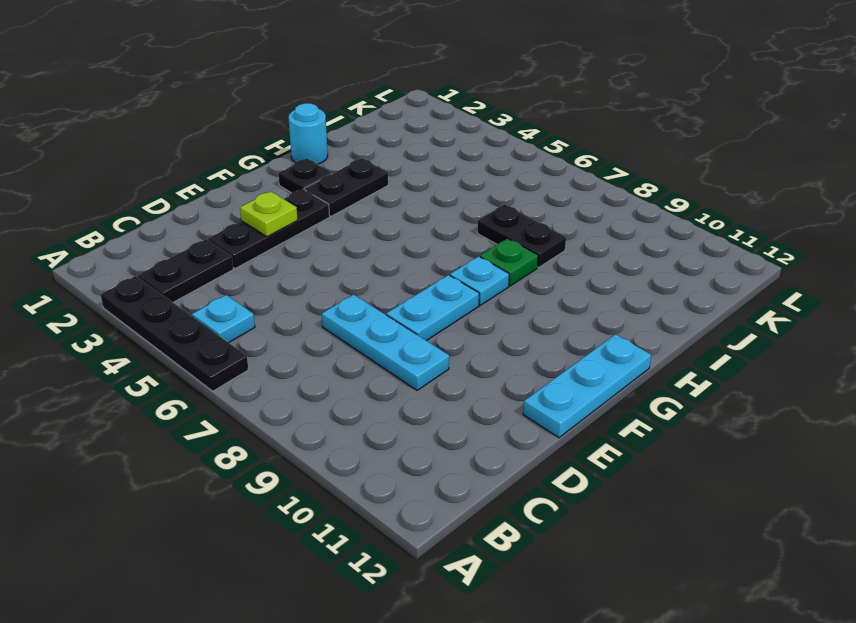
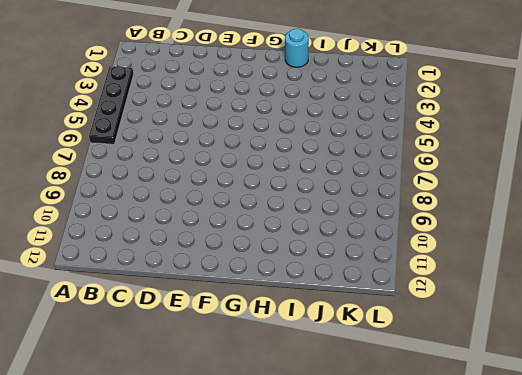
none -> black plate B3:C3 level 1
none -> cyan plate B5 level 1
none -> black plate D3:F3 level 1

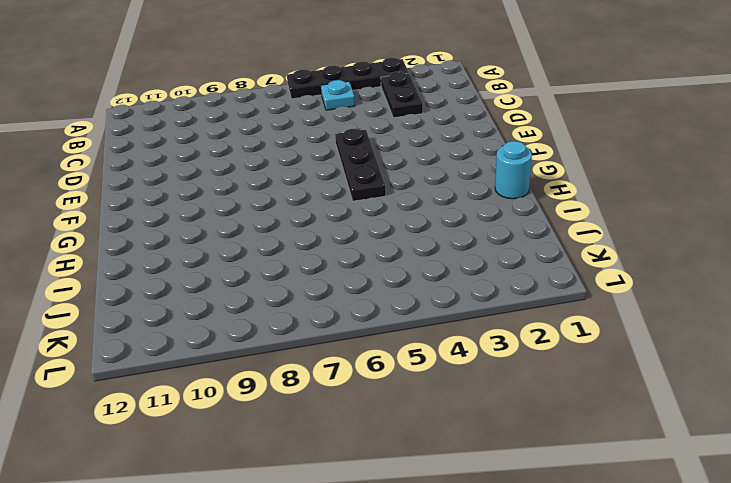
black plate E5:G5 level 1 -> black plate D3:F3 level 1
none -> cyan plate D7:D9 level 1
none -> cyan plate E8:F8 level 1
none -> cyan plate E12:G12 level 1

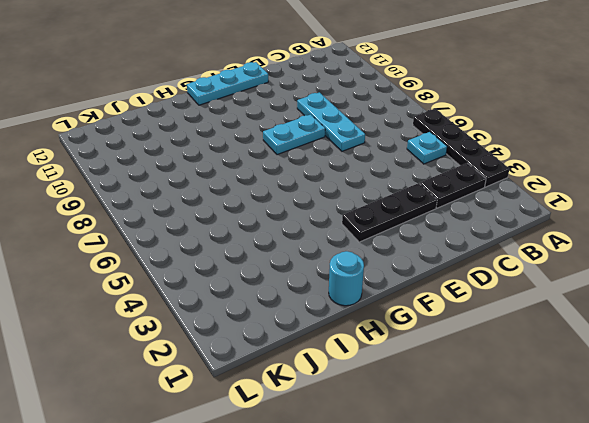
none -> black plate G2 level 1
none -> black plate G3:H3 level 1
none -> cyan plate G8 level 1

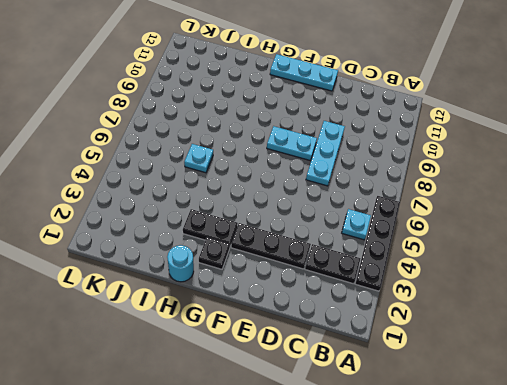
cyan plate I6 level 1 -> cyan plate G8 level 1
none -> green plate H8 level 1
none -> black plate I7:I8 level 1
none -> lime plate E3 level 2

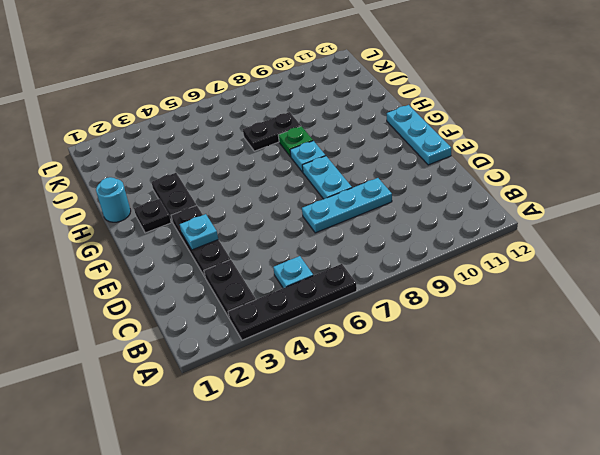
cyan plate E3 level 2 -> lime plate E3 level 2

